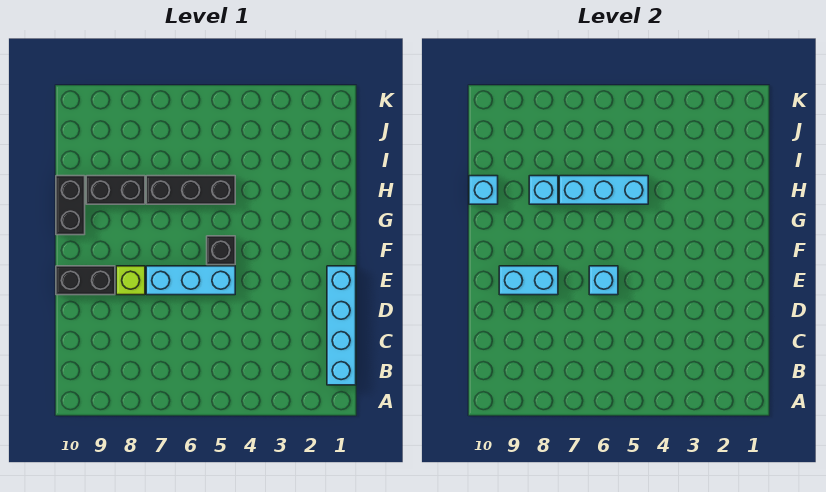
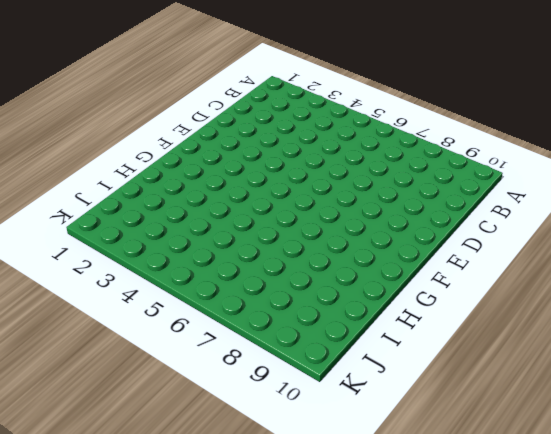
none -> cyan brick B1:E1 level 1
none -> cyan brick E5:E7 level 1
none -> lime brick E8 level 1

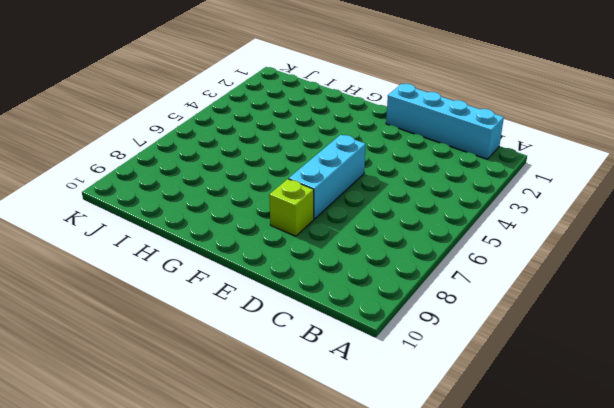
none -> black brick E9:E10 level 1
none -> black brick F5 level 1
none -> black brick G10:H10 level 1

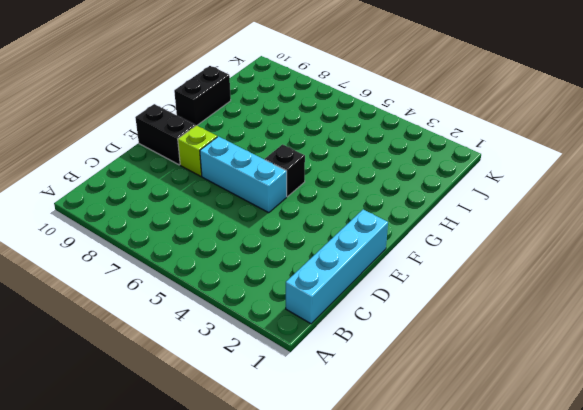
none -> black brick H5:H7 level 1
none -> black brick H8:H9 level 1
none -> cyan brick E6 level 2

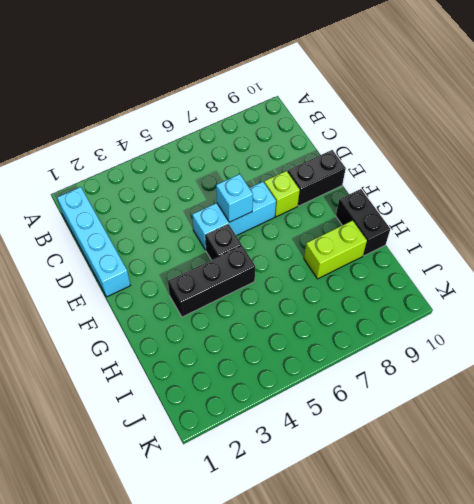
black brick G3:G5 level 1 -> black brick H5:H7 level 1
lime brick H8:H9 level 1 -> black brick H8:H9 level 1
none -> cyan brick E8:E9 level 2
none -> cyan brick H5:H7 level 2
none -> cyan brick H8 level 2

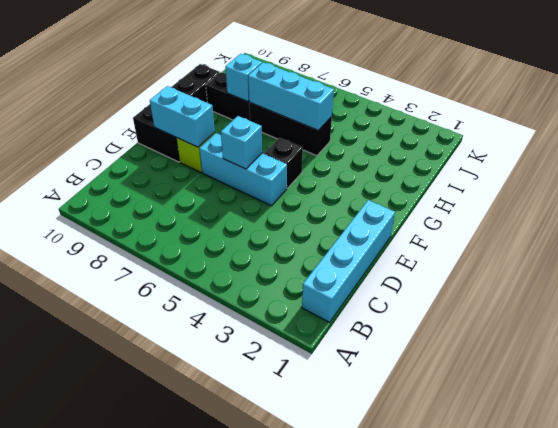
none -> cyan brick H10 level 2

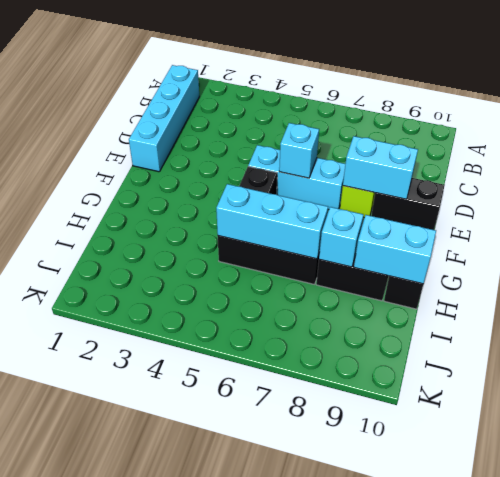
cyan brick H9:H10 level 2 -> cyan brick H10 level 2

